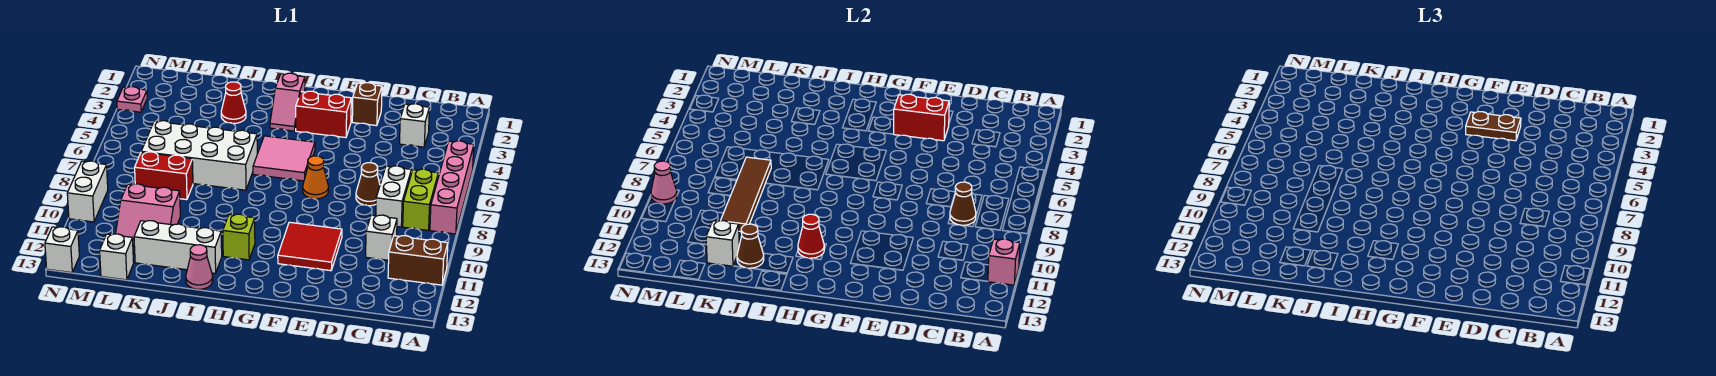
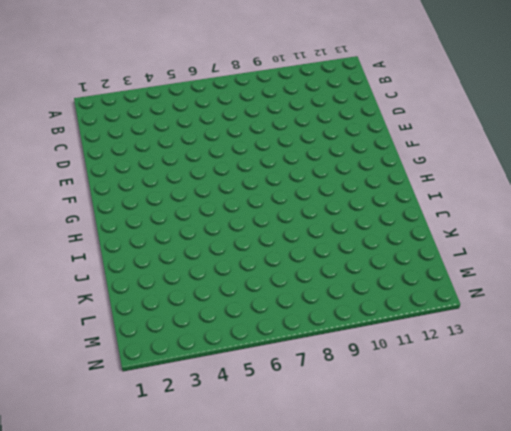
none -> pink brick A5:A8 level 1
none -> brown brick A11:B11 level 1
none -> lime brick B7:B8 level 1
none -> white brick C3 level 1

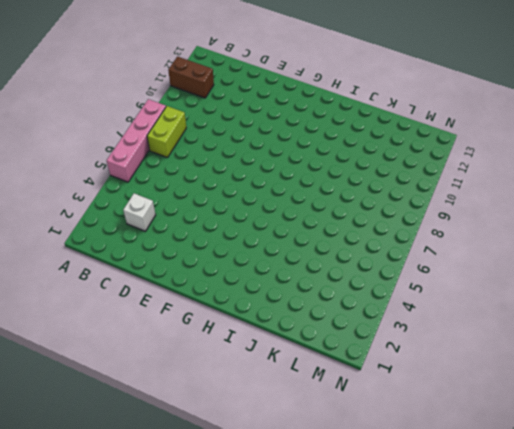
none -> white brick C7:C8 level 1
none -> white brick C10 level 1
none -> brown cone D7 level 1
none -> brown brick E2 level 1

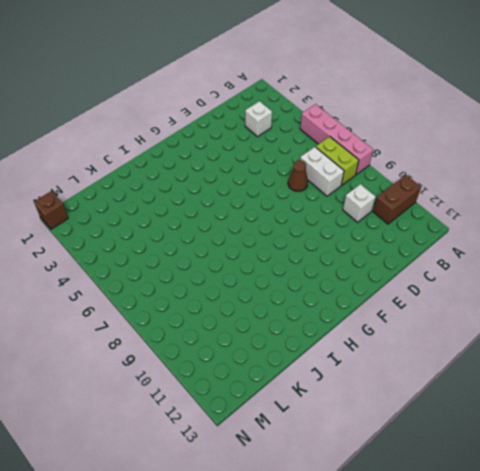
brown brick N1 level 1 -> brown brick E2 level 1
none -> red tile E10:F11 level 1
none -> red brick F3:G3 level 1
none -> orange cone F7 level 1
none -> pink tile G5:H6 level 1

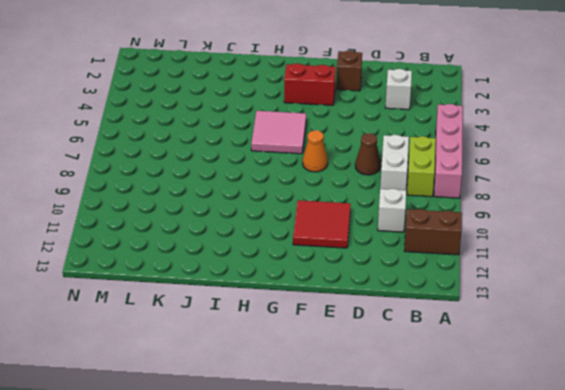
none -> pink slope H2:H3 level 1 top 2
none -> lime brick H11 level 1
none -> white brick I6:L7 level 1
none -> white brick I12:K12 level 1

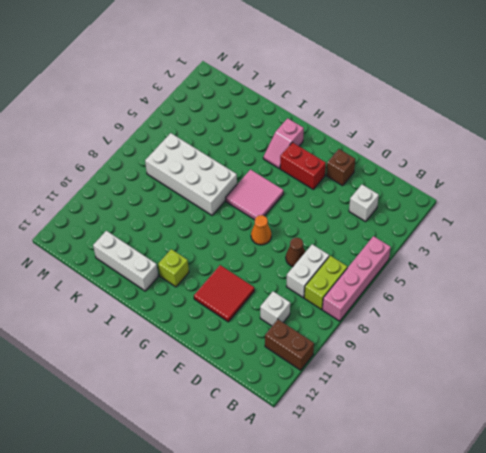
none -> pink cone I13 level 1
none -> red cone J3 level 1
none -> red brick K8:L8 level 1
none -> pink slope K10:L11 level 1 top 10

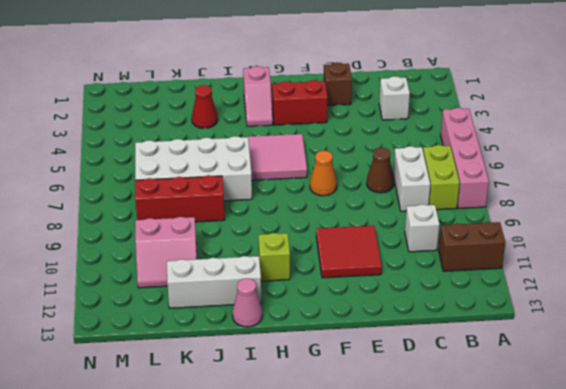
red brick J8:L8 level 1 -> red brick K8:L8 level 1
none -> white brick L13 level 1
none -> pink plate N3 level 1
none -> white brick N9:N10 level 1
none -> white brick N13 level 1

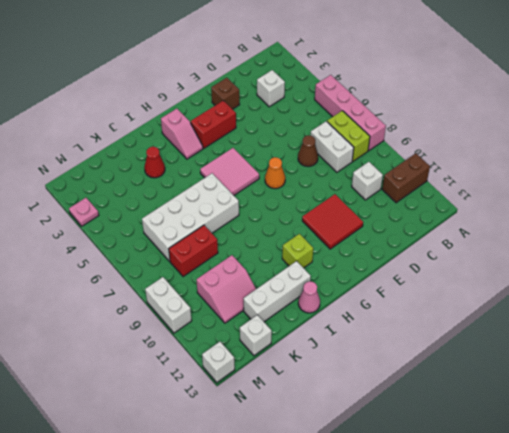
none -> pink brick A11 level 2
none -> brown cone C8 level 2
none -> red brick E3:F3 level 2
none -> red cone H11 level 2

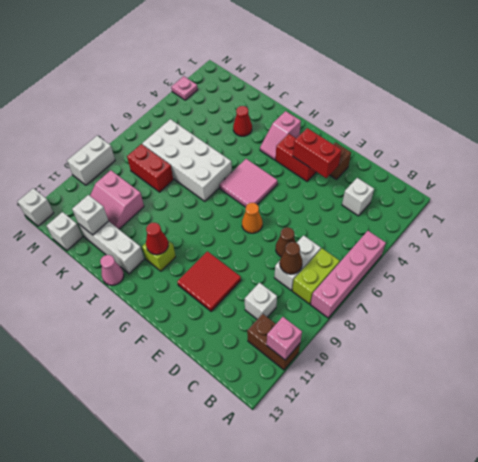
none -> brown cone J12 level 2
none -> brown tile K7:K10 level 2
none -> pink cone N9 level 2
none -> brown plate E3:F3 level 3

